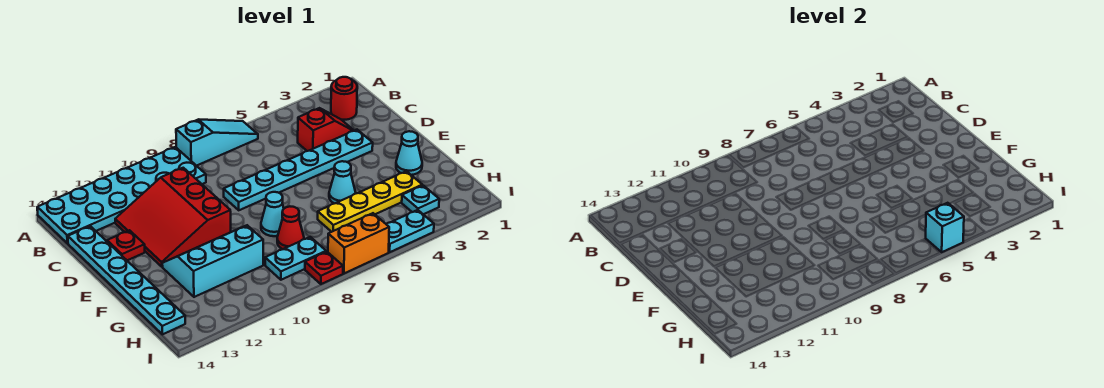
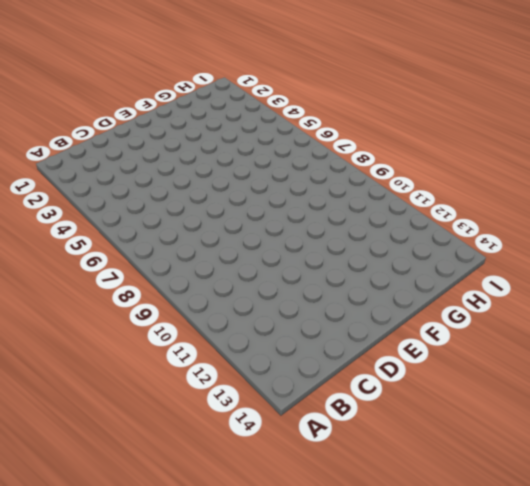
none -> cyan slope A6:A8 level 1 top 8
none -> cyan plate A9:B14 level 1
none -> red round brick B2 level 1

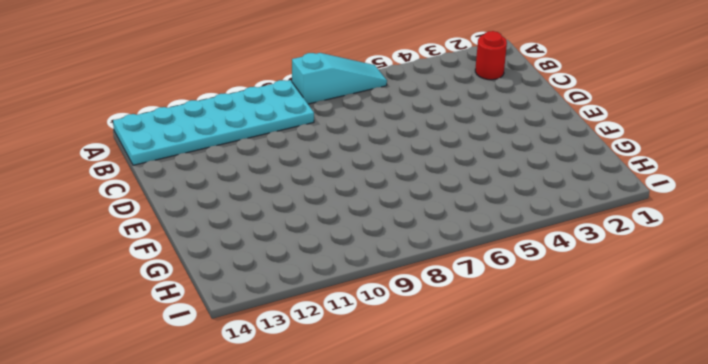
none -> red slope C3:C4 level 1 top 4
none -> red slope C10:E12 level 1 top 10
none -> cyan plate C14:H14 level 1

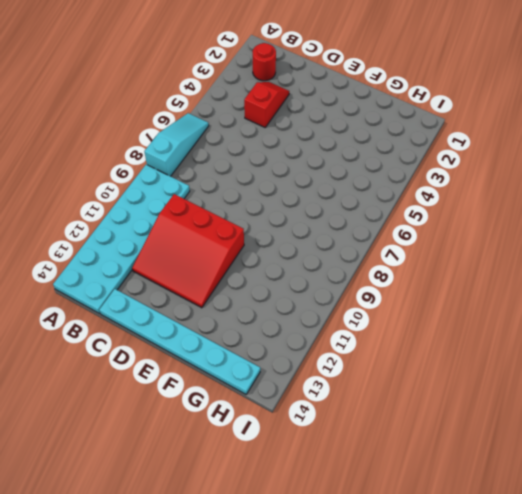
none -> cyan plate D3:D8 level 1
none -> red plate D13 level 1
none -> cyan cone F2 level 1

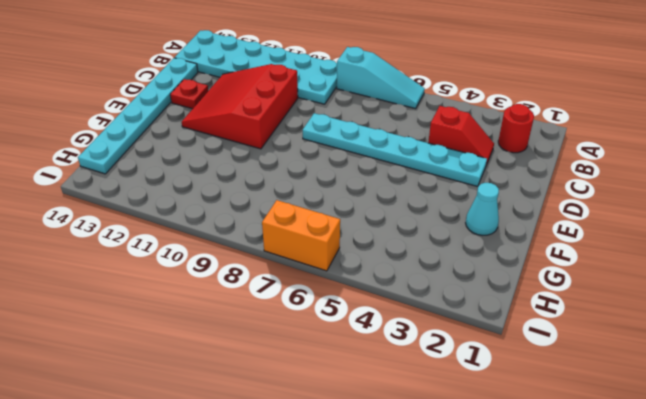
none -> cyan cone F5 level 1
none -> cyan cone F8 level 1
none -> cyan slope F10:G12 level 1 top G

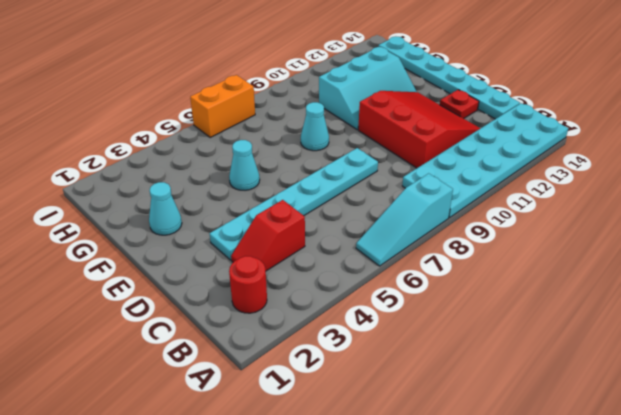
none -> yellow plate G3:G6 level 1
none -> red cone G8 level 1
none -> cyan plate H3 level 1

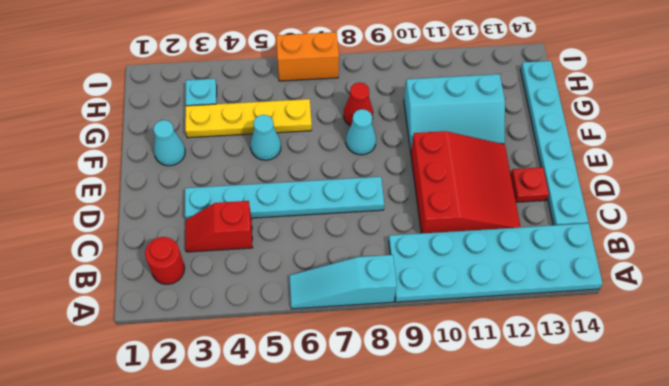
none -> cyan plate H8:H9 level 1
none -> cyan plate I4:I5 level 1
none -> red plate I8 level 1

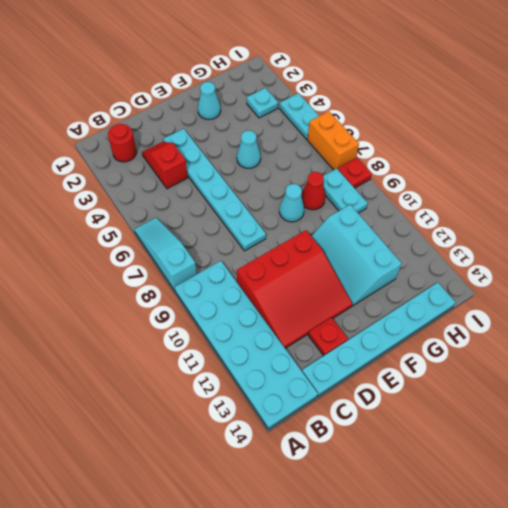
none -> yellow plate G3:G6 level 1
none -> cyan brick I5 level 2

